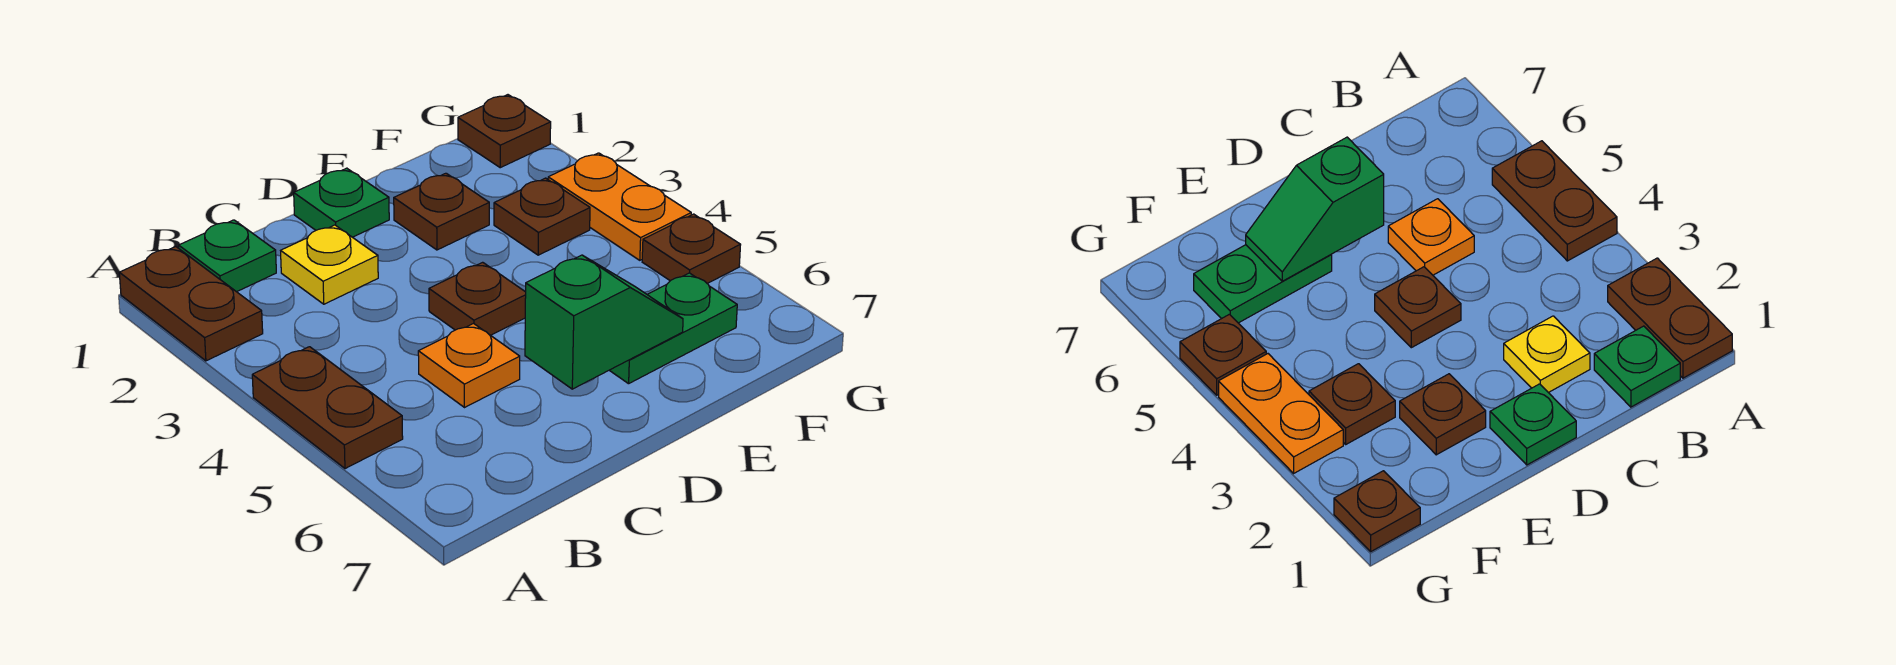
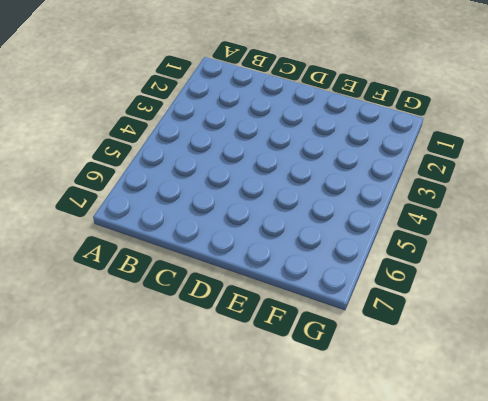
none -> brown plate A1:A2 level 1
none -> brown plate A4:A5 level 1
none -> green plate B1 level 1

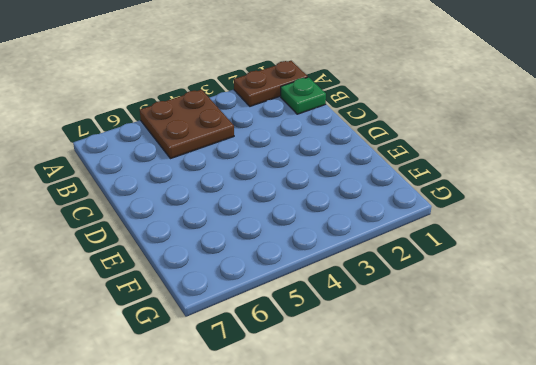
brown plate A4:B5 level 1 -> brown plate A4:A5 level 1
none -> yellow plate C2 level 1
none -> orange plate C5 level 1
none -> green plate D1 level 1

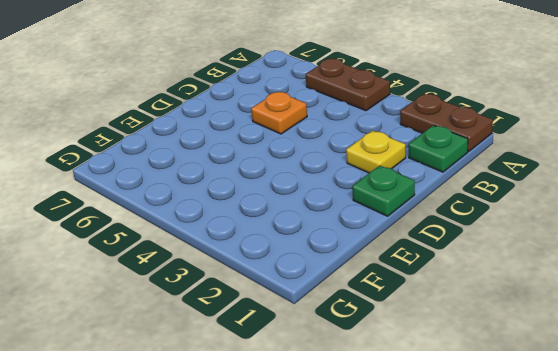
none -> brown plate D4 level 1
none -> brown plate E2 level 1
none -> green plate E6:F6 level 1

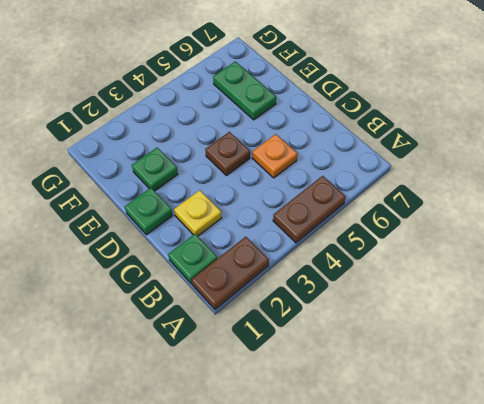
green plate E2 level 1 -> brown plate E2 level 1
none -> brown plate F3 level 1
none -> brown plate G1 level 1
none -> orange plate G3:G4 level 1

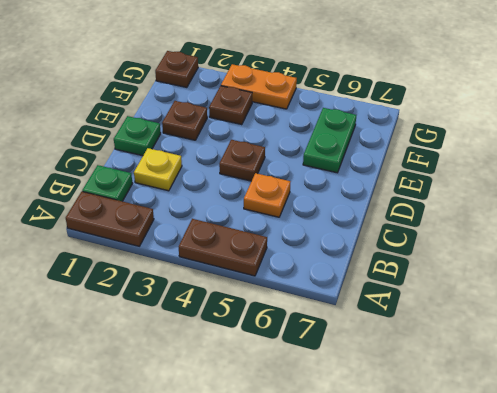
none -> brown plate G5 level 1
none -> green slope D6:E6 level 2 top D

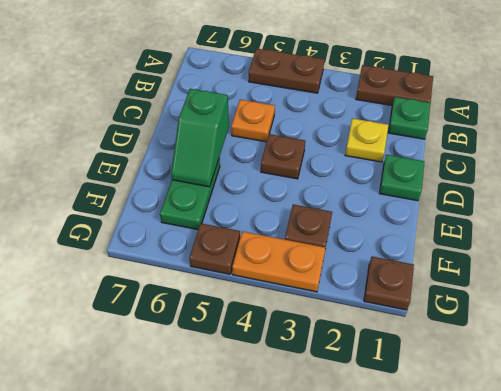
none -> brown plate E2 level 1

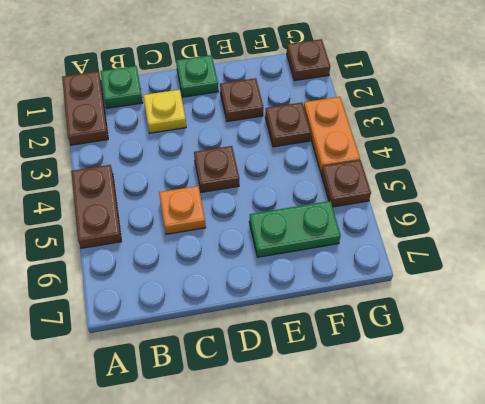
none -> green slope D6:E6 level 2 top D

